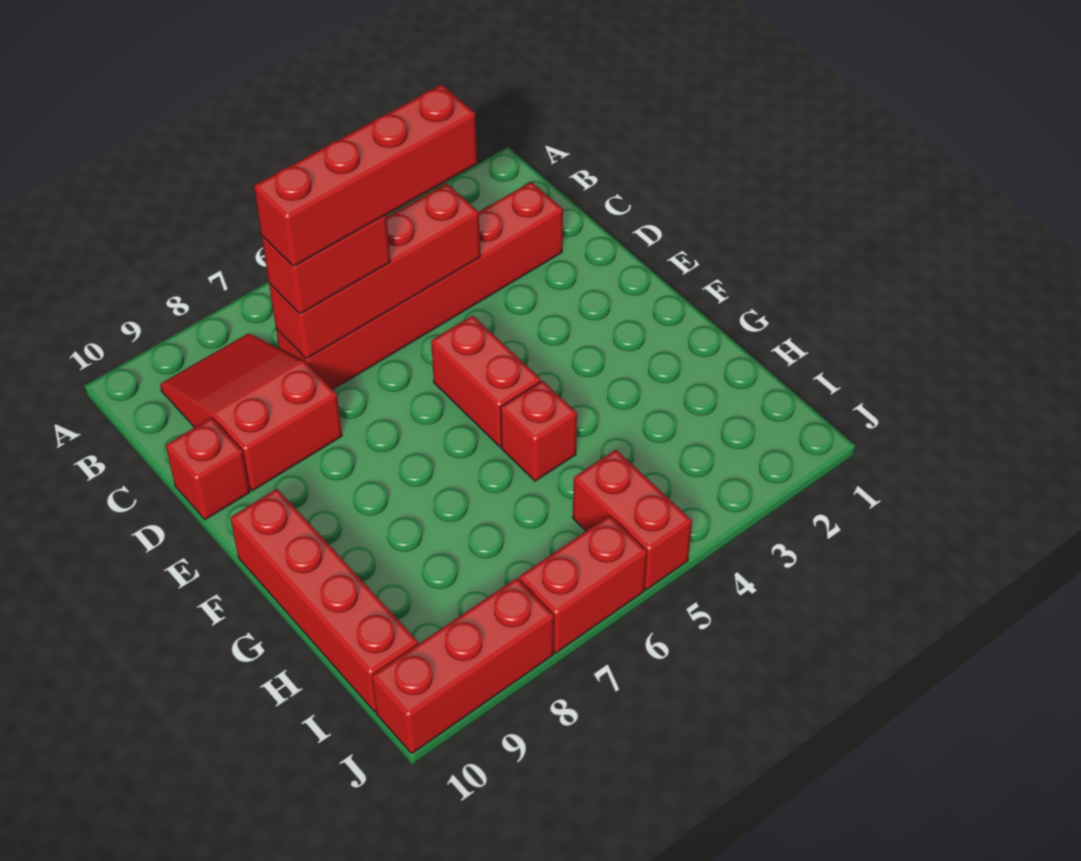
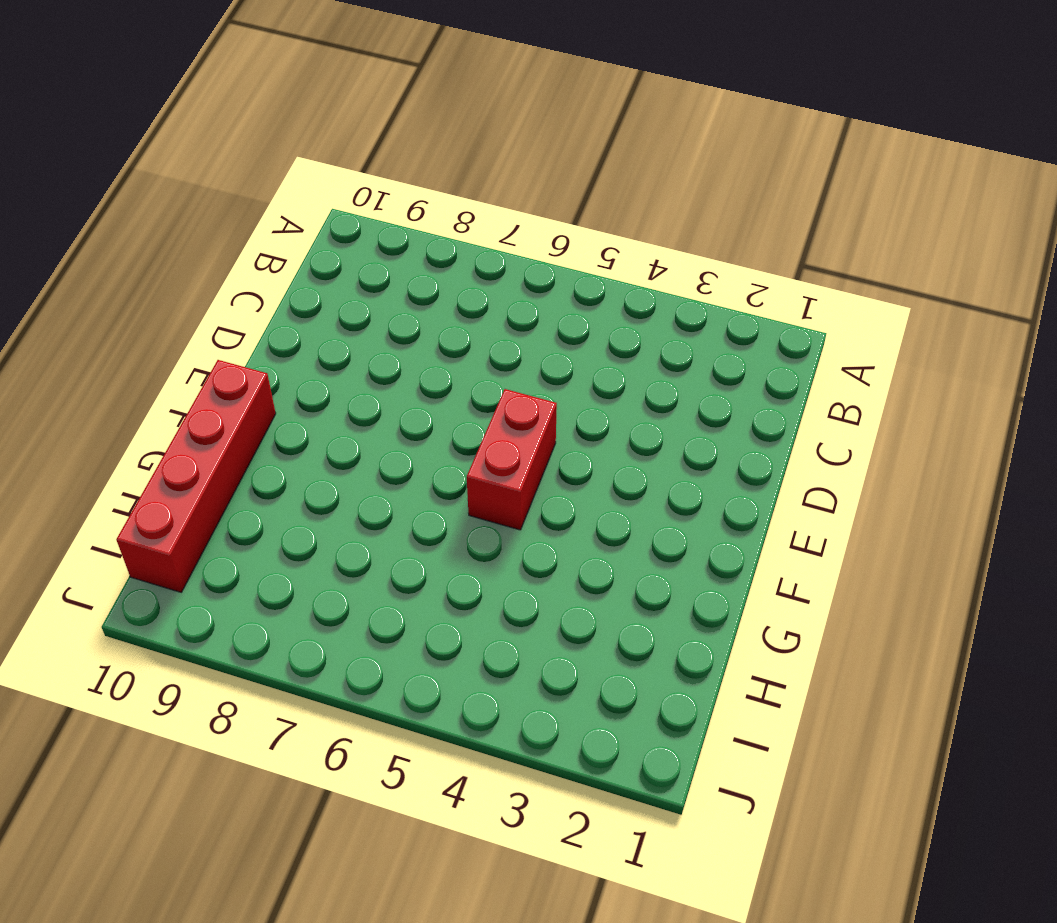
none -> red slope B8:D9 level 1 top D
none -> red brick C2:C7 level 1
none -> red brick D10 level 1

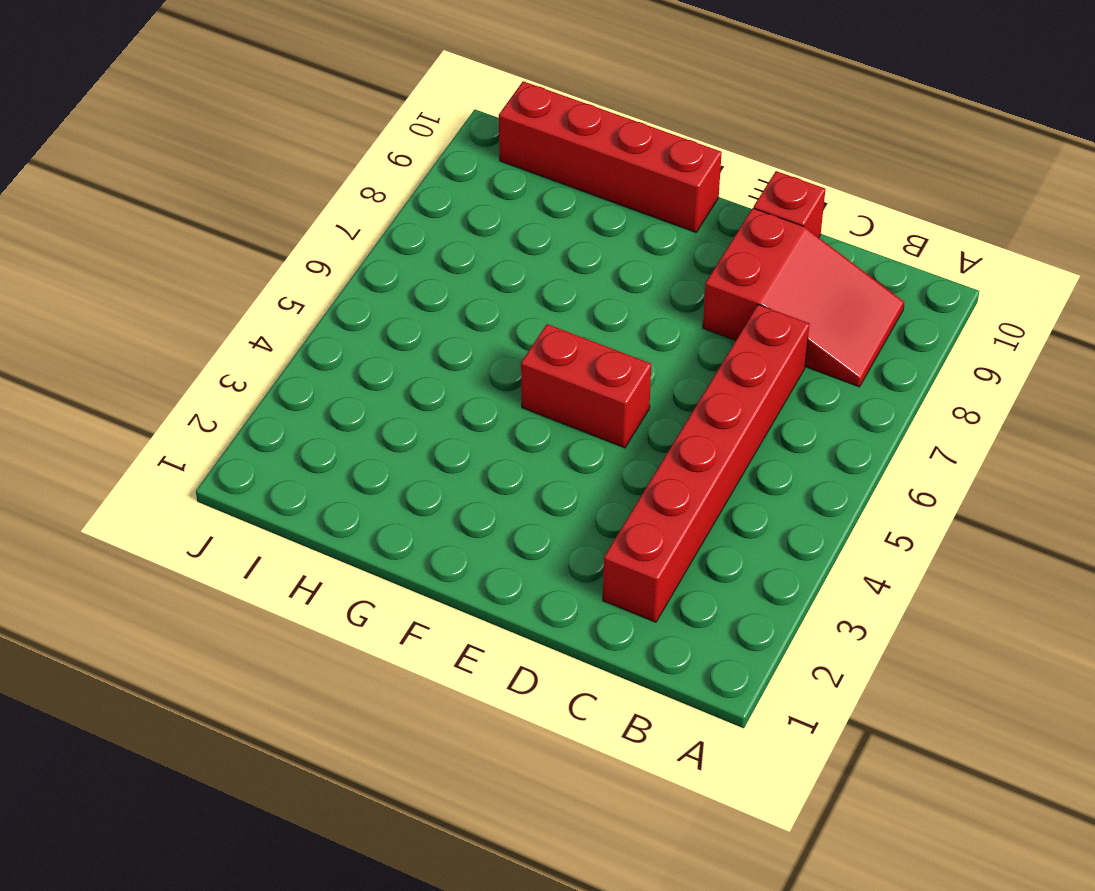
none -> red brick G5 level 1
none -> red brick I5:J5 level 1
none -> red brick J6:J7 level 1

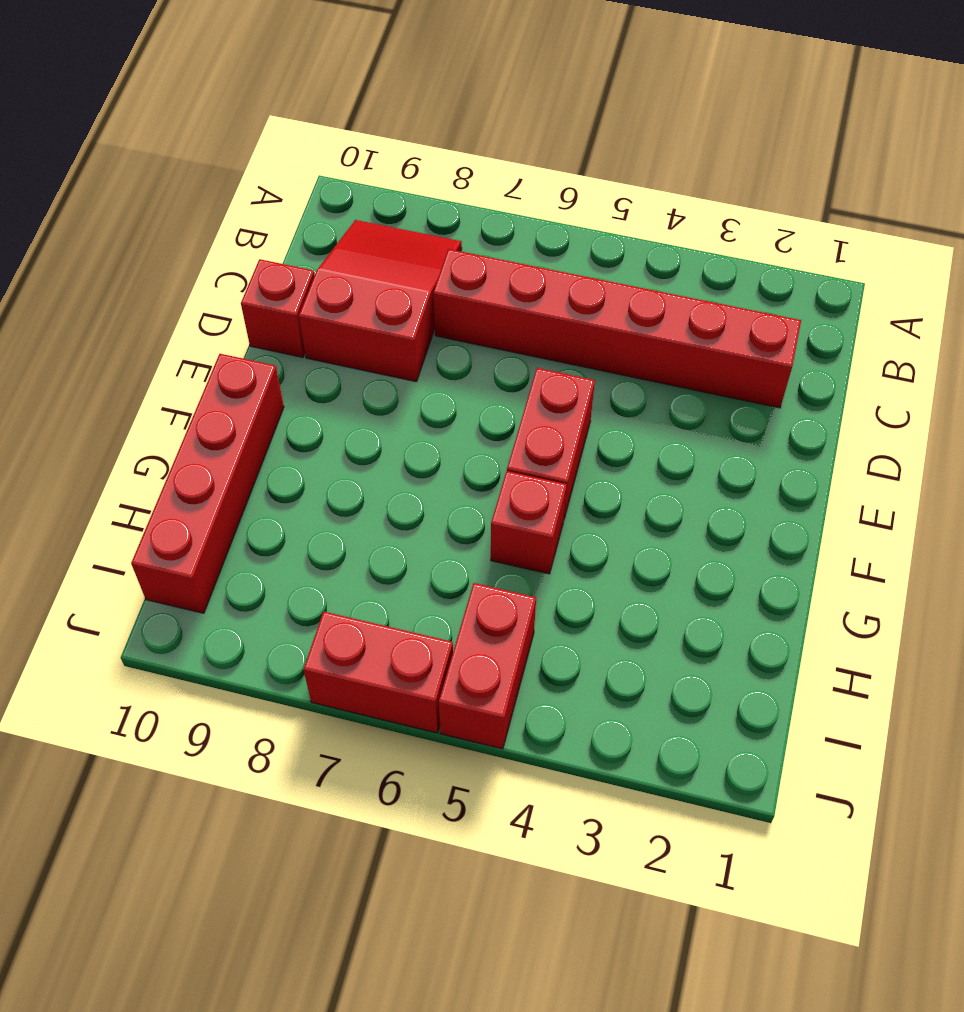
none -> red brick J8:J10 level 1
none -> red brick C4:C7 level 2
none -> red brick C6:C7 level 3

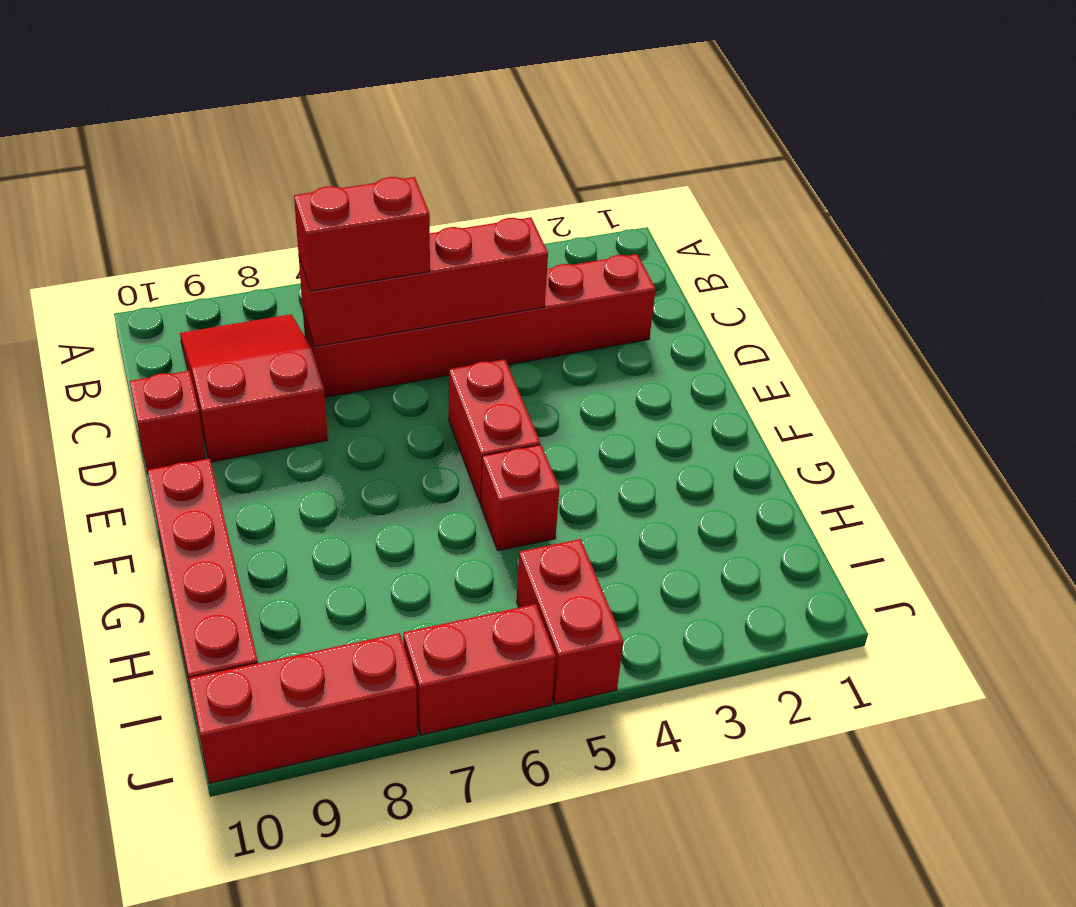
none -> red brick C4:C7 level 4

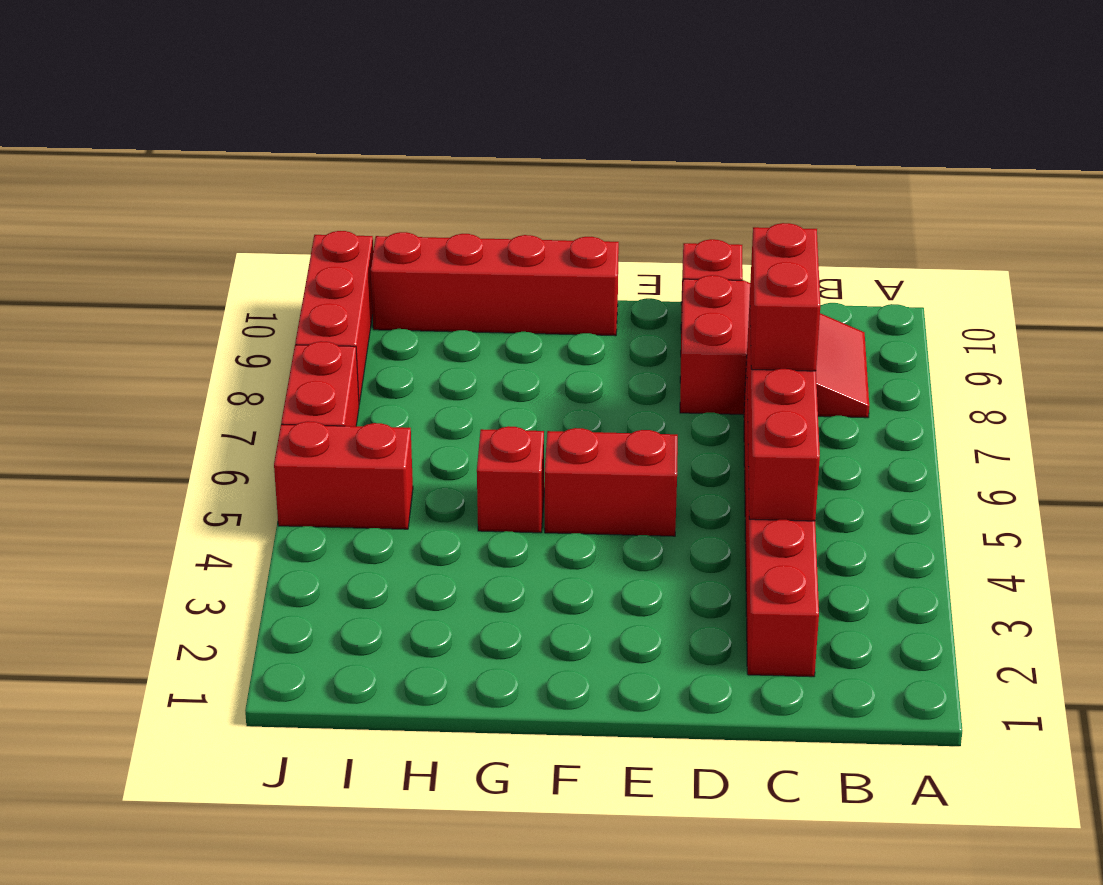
none -> red brick C4:C7 level 4

